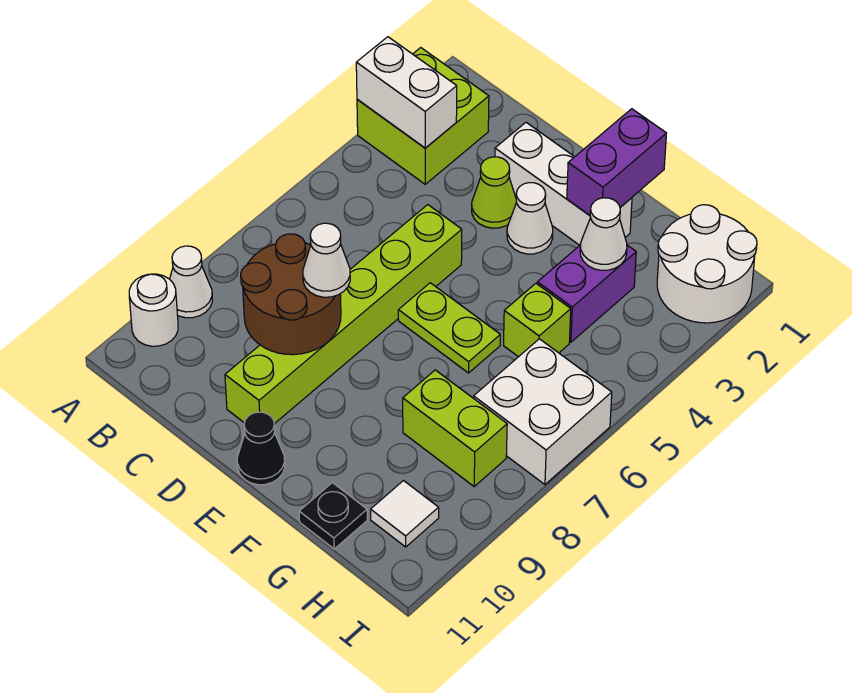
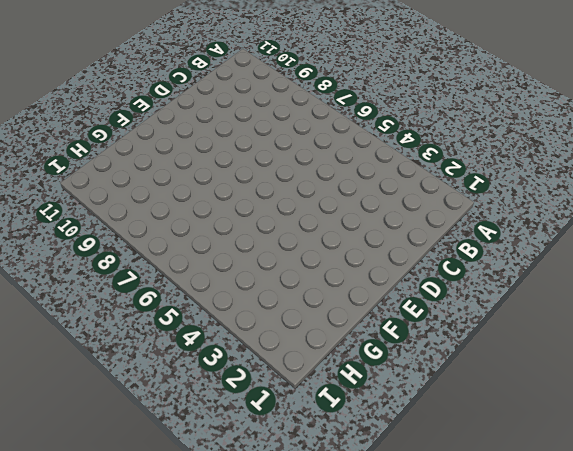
none -> lime brick A2:B3 level 1
none -> white cone A9 level 1
none -> white round brick A10 level 1

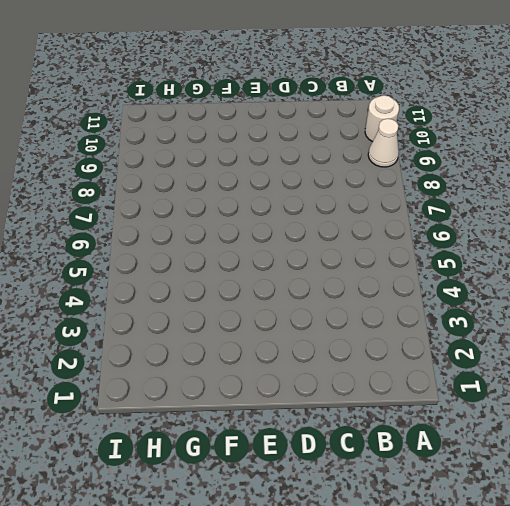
none -> lime brick A2:B3 level 1
none -> white brick D2:F2 level 1
none -> lime cone D3 level 1

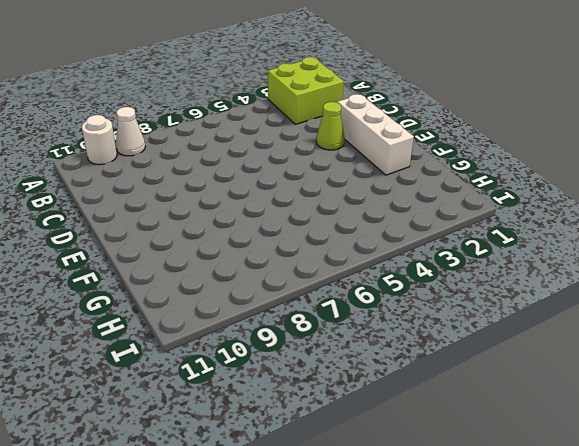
none -> lime brick D5:D10 level 1
none -> white cone E3 level 1
none -> lime plate E6:F6 level 1

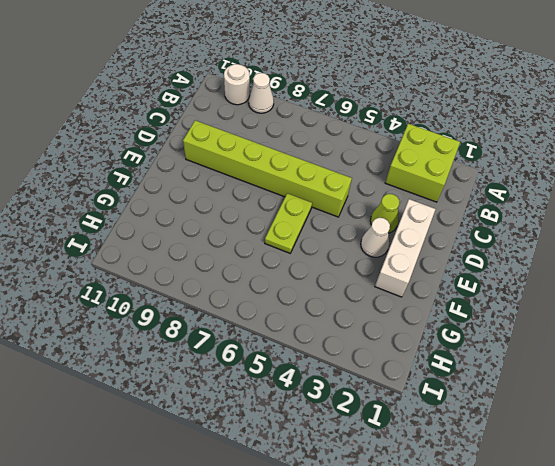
none -> black cone E11 level 1
none -> purple brick G3:G4 level 1
none -> lime brick G5 level 1

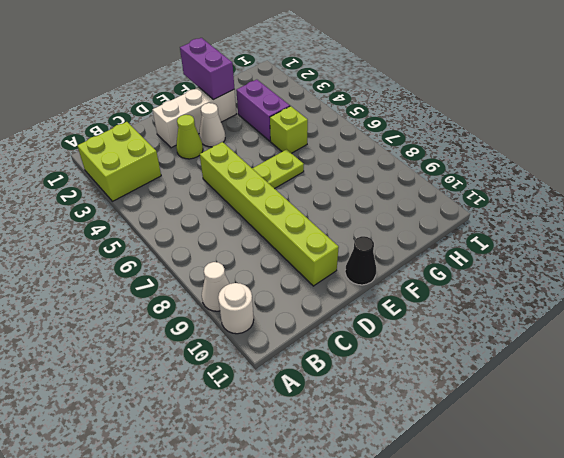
none -> lime brick G8:H8 level 1
none -> black plate G11 level 1
none -> white round brick H1:I2 level 1

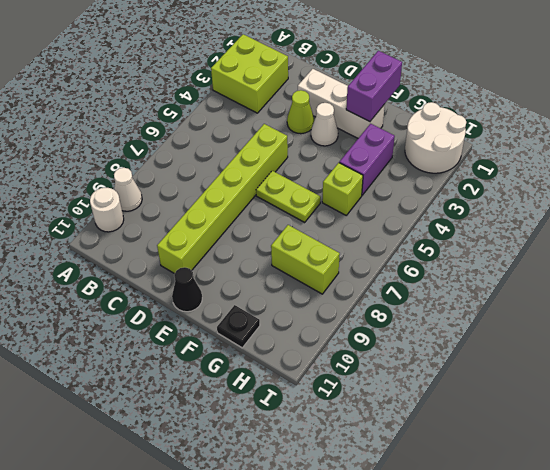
none -> white brick H6:I7 level 1
none -> white tile H10 level 1
none -> white brick A3:B3 level 2

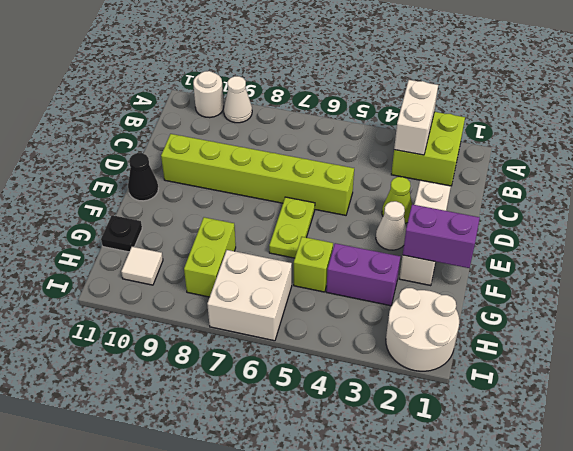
none -> brown round brick C8:D9 level 2
none -> white cone G3 level 2
none -> white cone D8 level 3

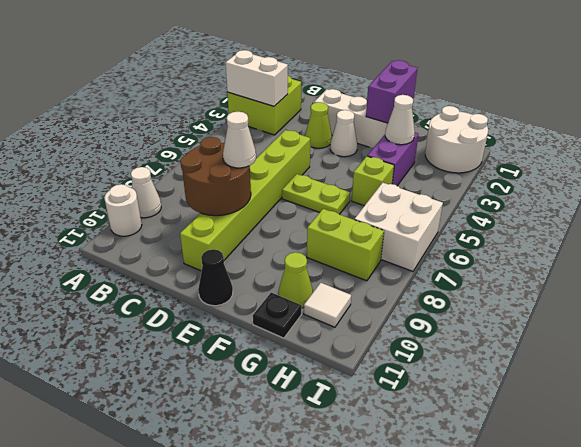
lime cone G10 level 1 -> none

